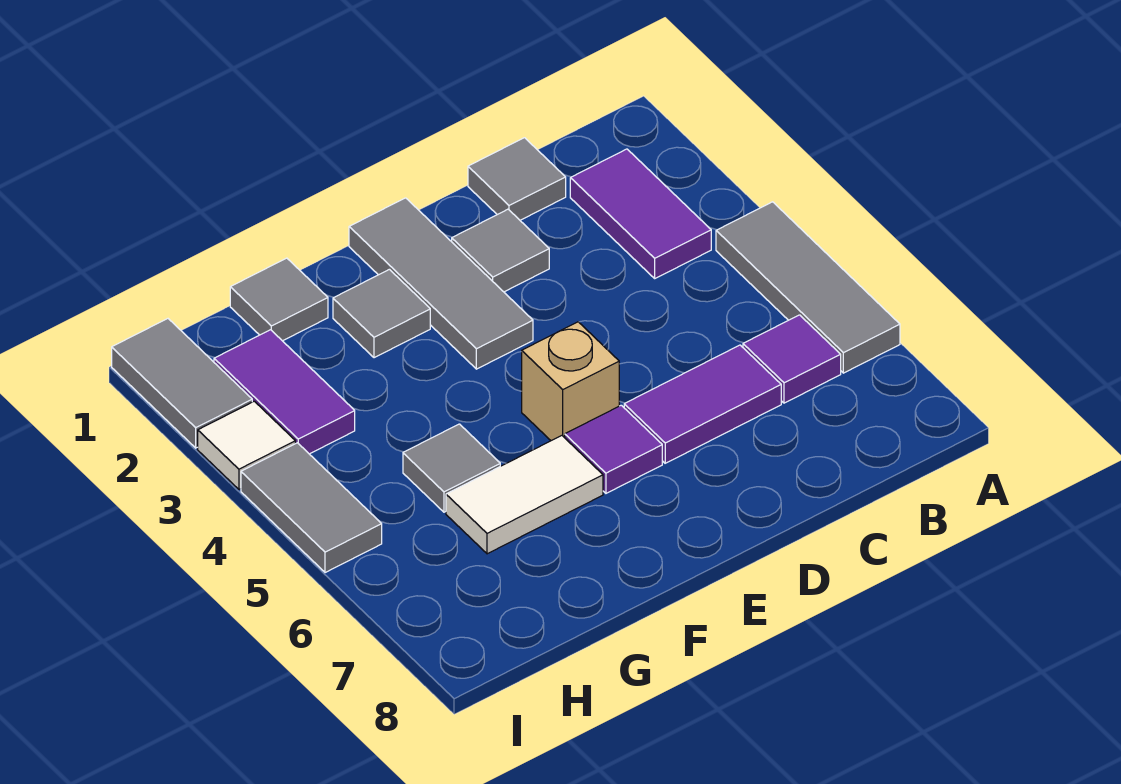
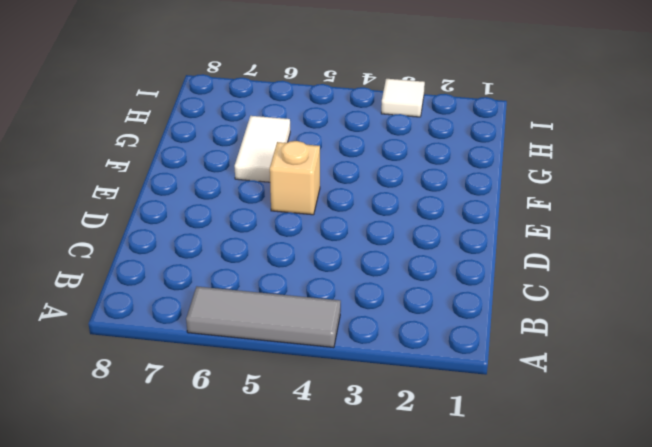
none -> purple tile B2:B3 level 1
none -> purple tile B6 level 1
none -> grey tile C1 level 1

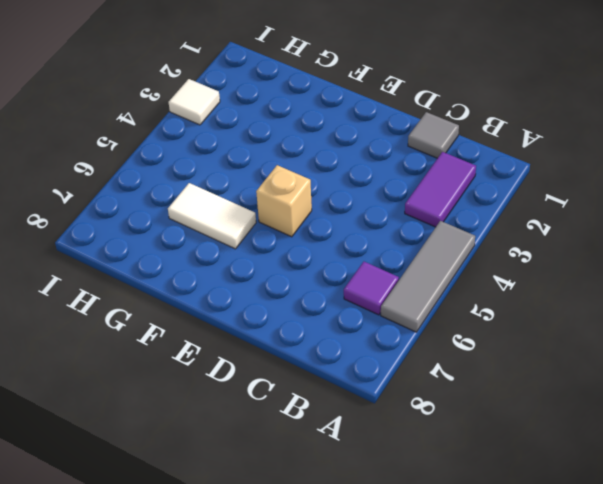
none -> purple tile C6:D6 level 1
none -> grey tile D2 level 1
none -> grey tile E1:E3 level 1

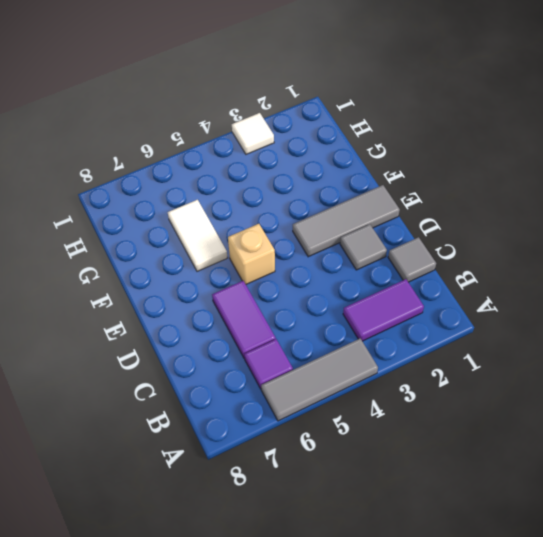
none -> purple tile E6 level 1
none -> grey tile F2 level 1
none -> grey tile G1 level 1

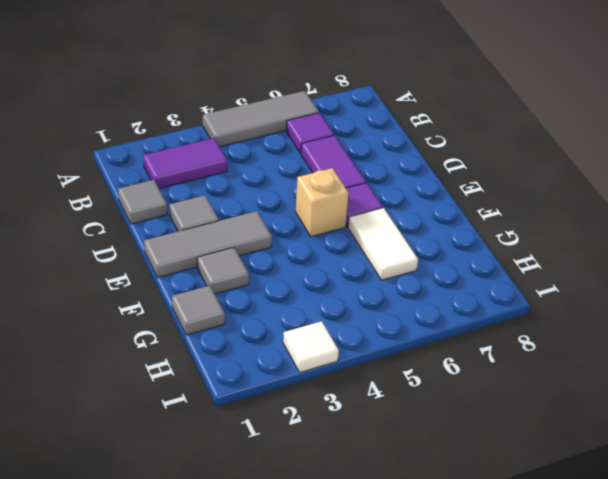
none -> grey tile G5 level 1
none -> purple tile H2:H3 level 1
none -> grey tile I1:I2 level 1

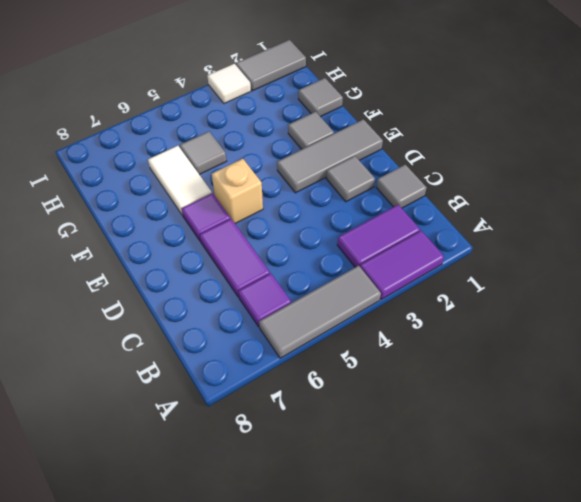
purple tile A2:A3 level 1 -> purple tile H2:H3 level 1
none -> grey tile I4:I5 level 1

